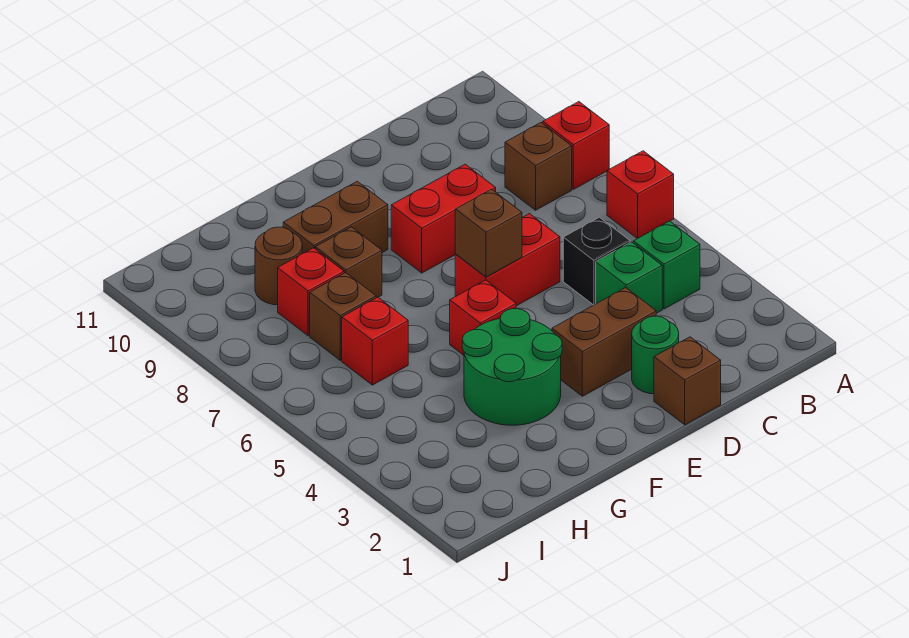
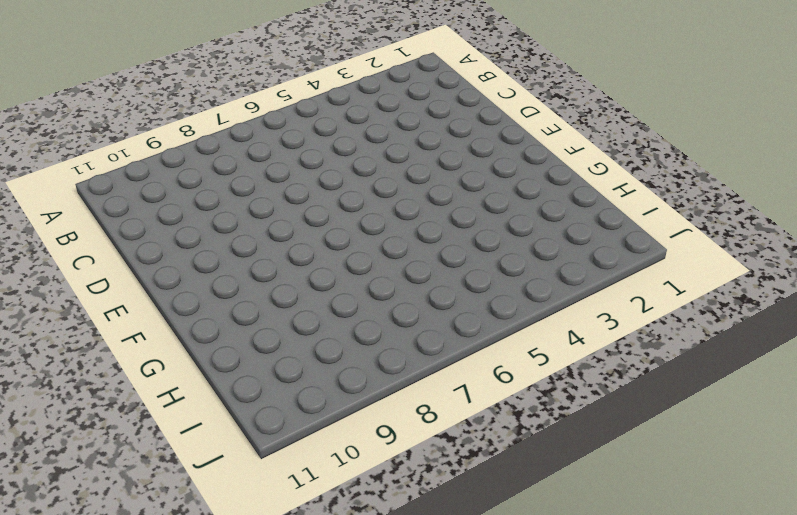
none -> red brick A6 level 1
none -> red brick A8 level 1
none -> green brick B4 level 1

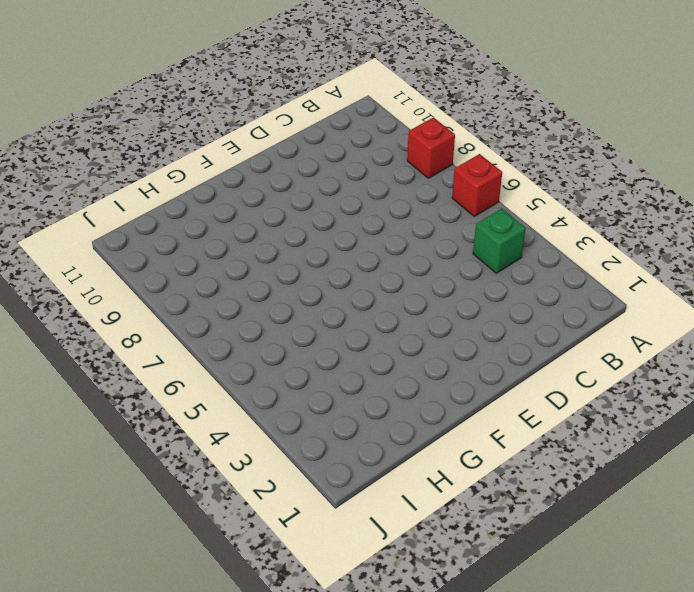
none -> brown brick B8 level 1
none -> green brick C4 level 1
none -> black brick C5 level 1

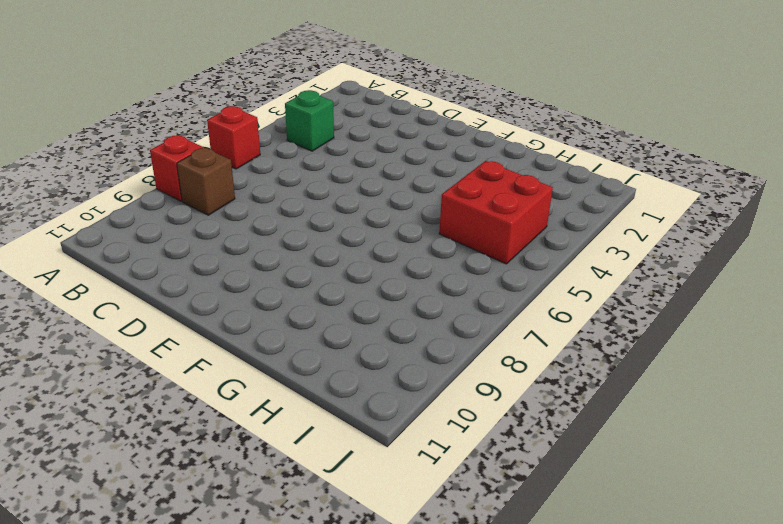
red brick H4:I5 level 1 -> none
none -> green brick C4 level 1
none -> black brick C5 level 1
none -> brown brick D1 level 1

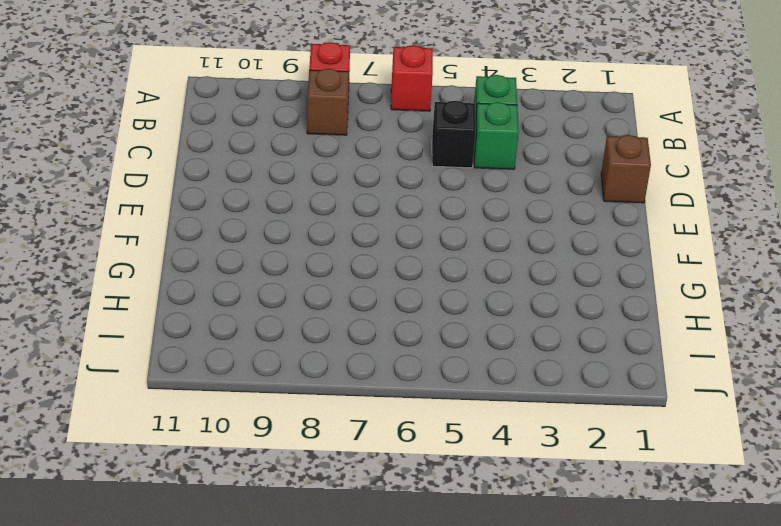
none -> green round brick D2 level 1
none -> brown brick D3:E3 level 1
none -> red brick D6:E6 level 1

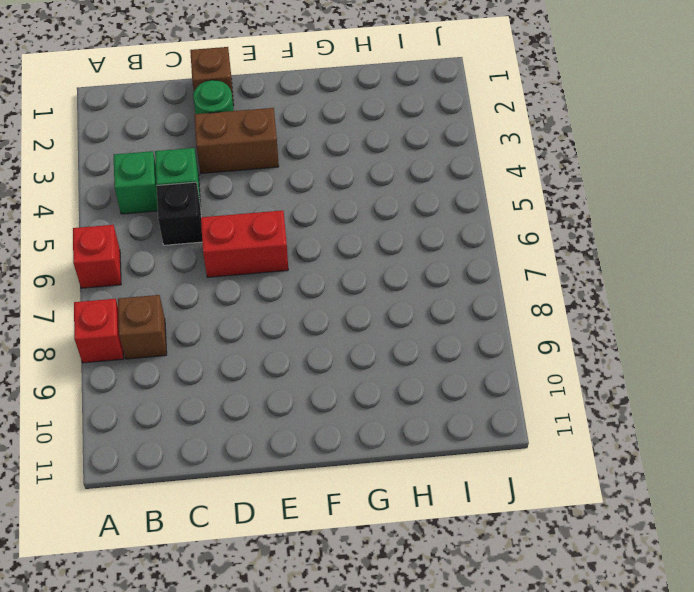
none -> red brick D8:E8 level 1
none -> green round brick F3:G4 level 1
none -> red brick F5 level 1

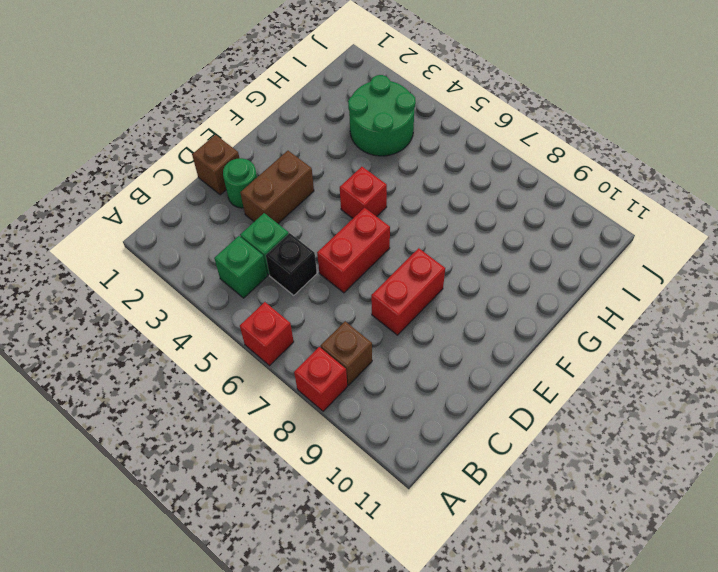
green round brick H3:I4 level 1 -> green round brick F3:G4 level 1
none -> brown brick F9:G9 level 1
none -> brown brick G8 level 1
none -> red brick H6 level 1

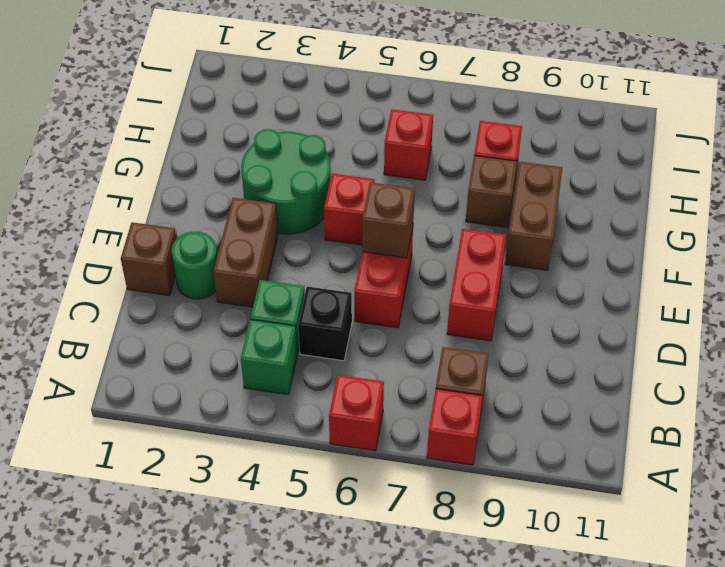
none -> brown brick H7 level 1
none -> brown round brick H9 level 1

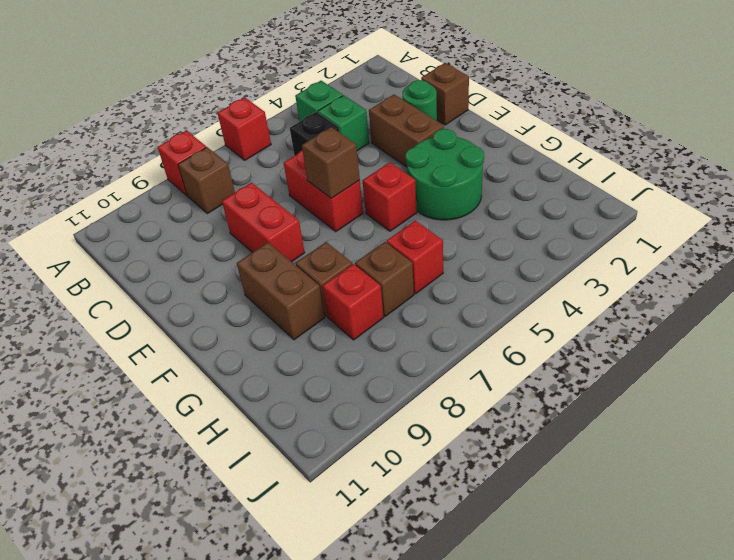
none -> brown round brick H9 level 1

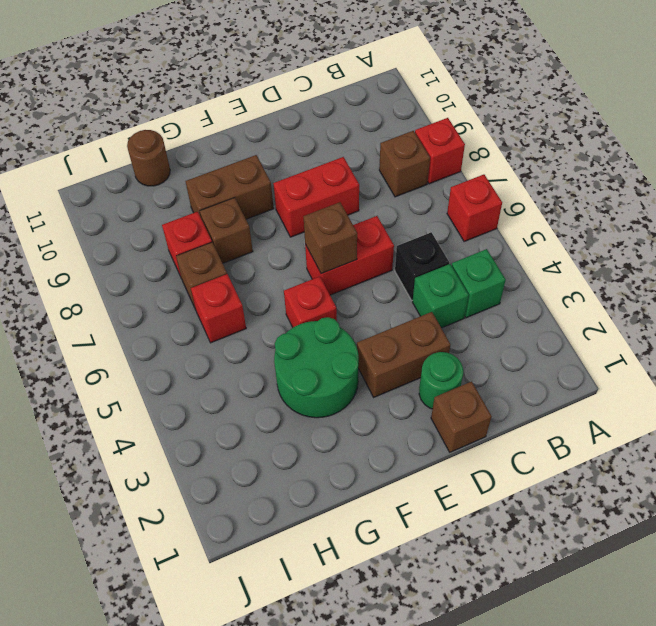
brown round brick H11 level 1 -> brown round brick H9 level 1

